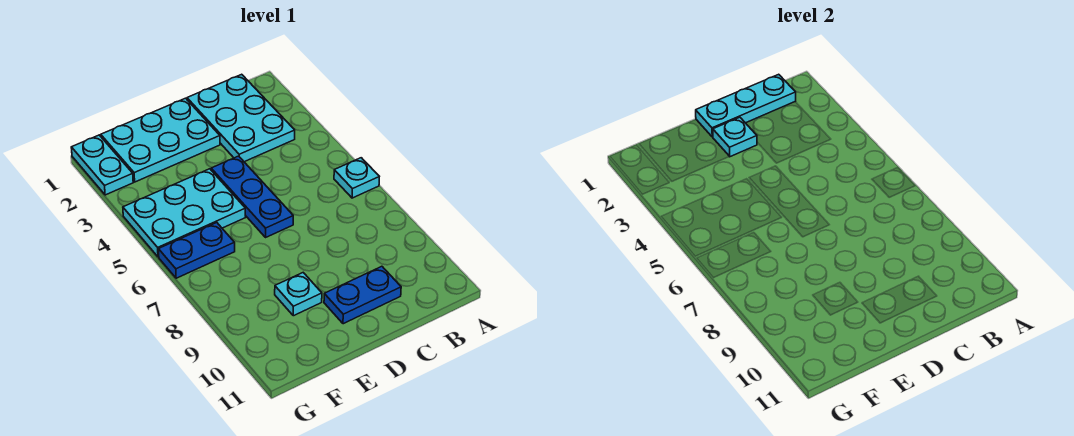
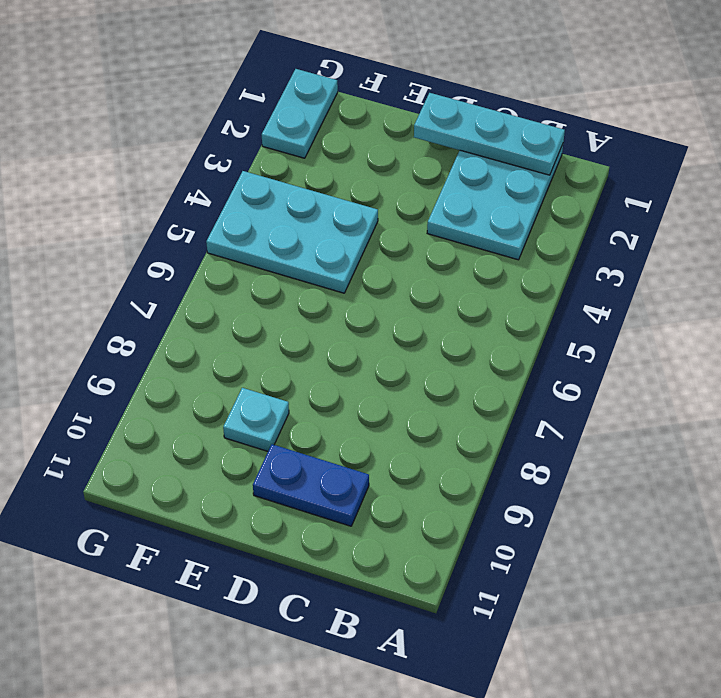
none -> cyan plate A6 level 1
none -> cyan plate D1:F2 level 1

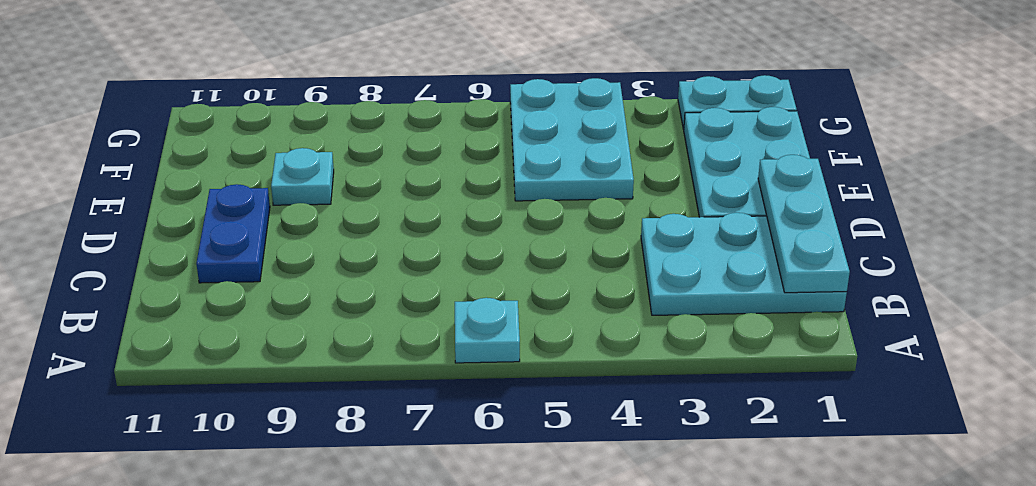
none -> blue plate D4:D6 level 1
none -> blue plate F6:G6 level 1

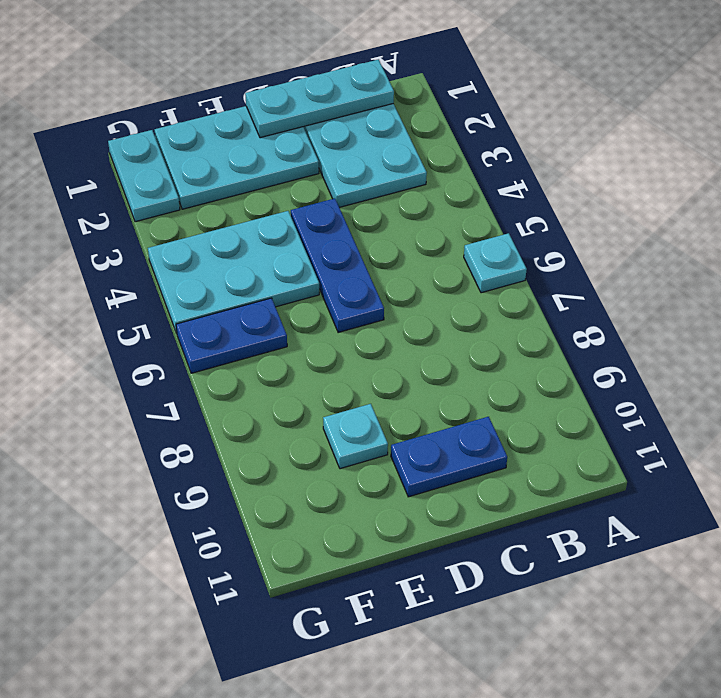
none -> cyan plate D2 level 2

